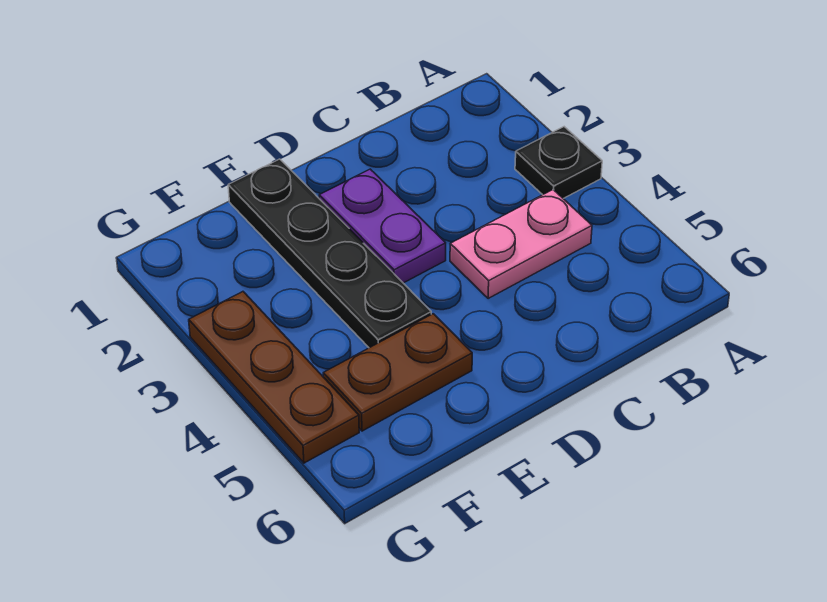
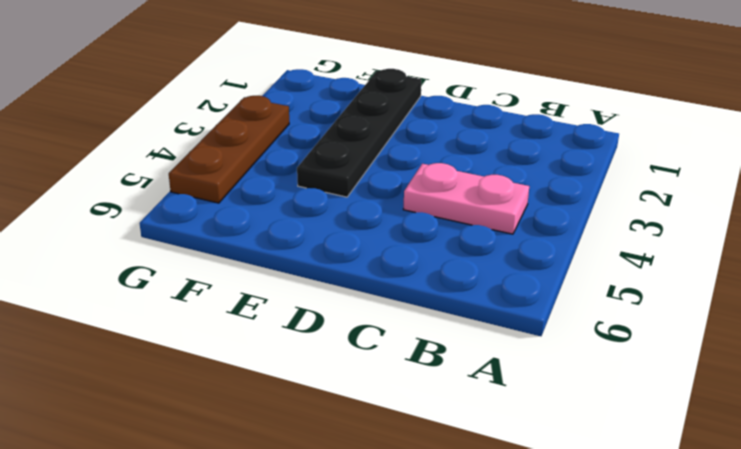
none -> black plate A3 level 1
none -> purple plate D2:D3 level 1

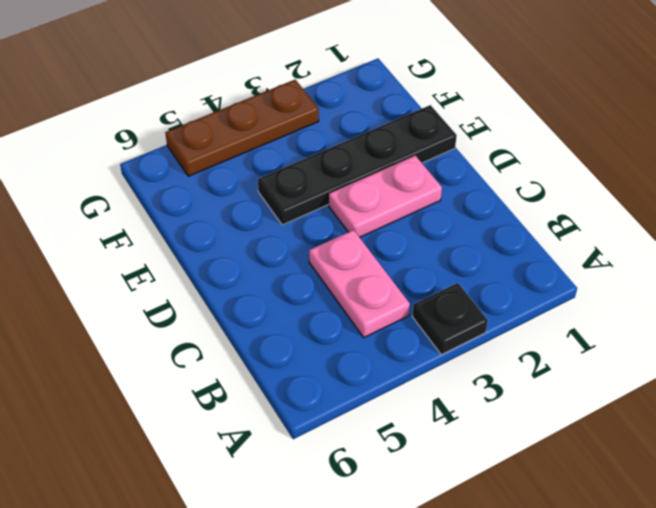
pink plate D2:D3 level 1 -> purple plate D2:D3 level 1
none -> brown plate E5:F5 level 1

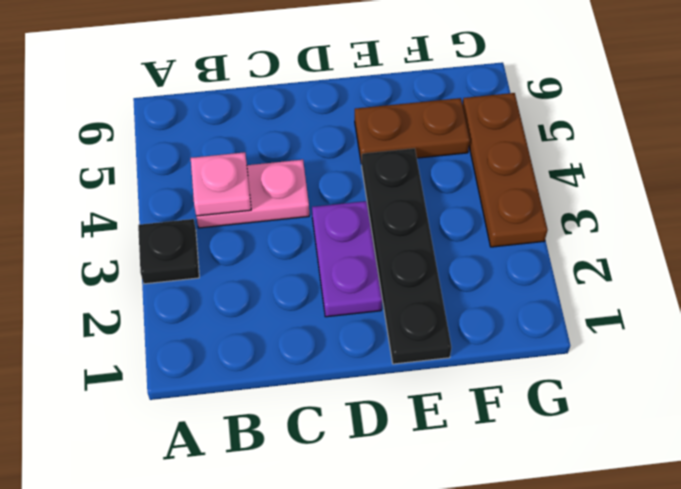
pink plate B4 level 2 -> none

